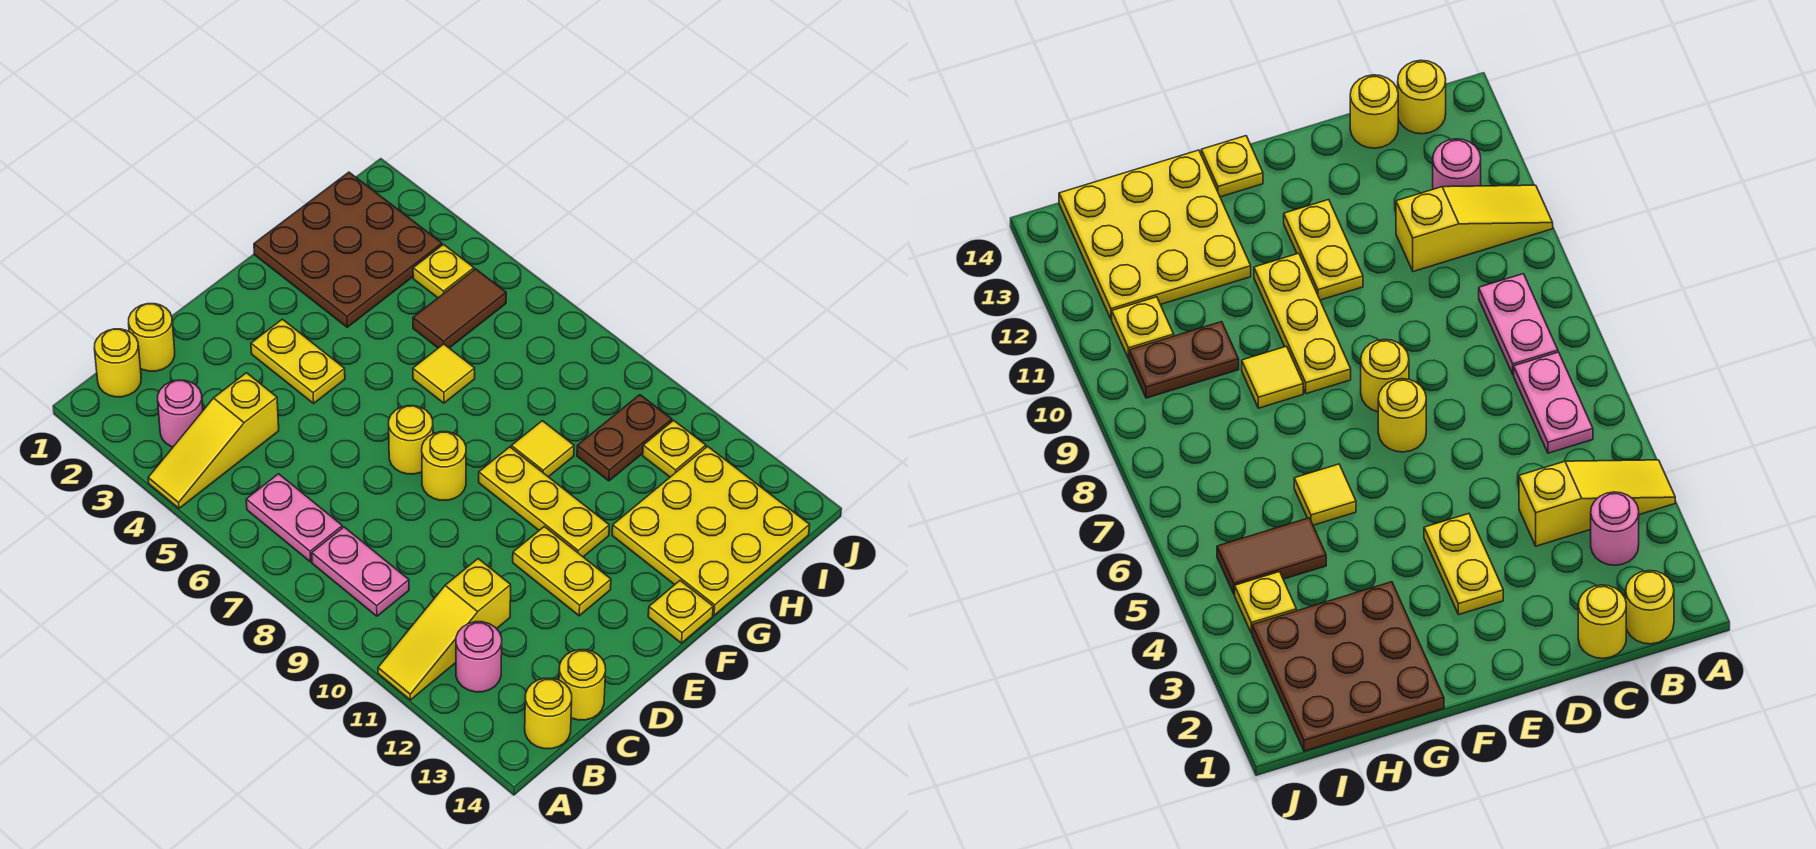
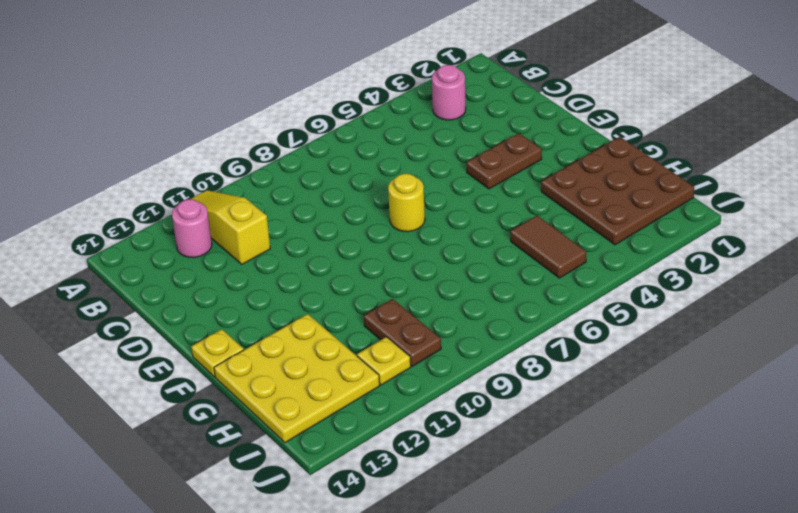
brown plate E3:E4 level 1 -> yellow plate E3:E4 level 1
none -> yellow slope A4:C4 level 1 top C
none -> yellow round brick B1 level 1
none -> pink plate B6:B7 level 1

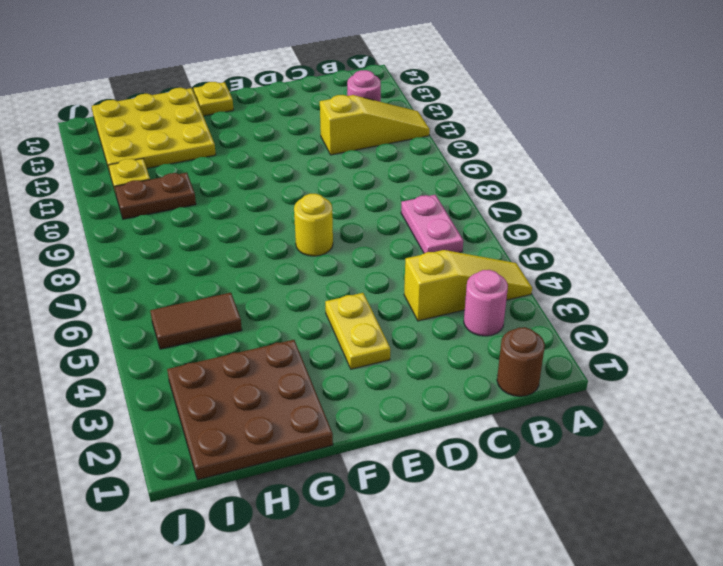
brown round brick B1 level 1 -> yellow round brick B1 level 1
none -> pink plate B8:B9 level 1
none -> yellow round brick B14 level 1
none -> yellow round brick C1 level 1

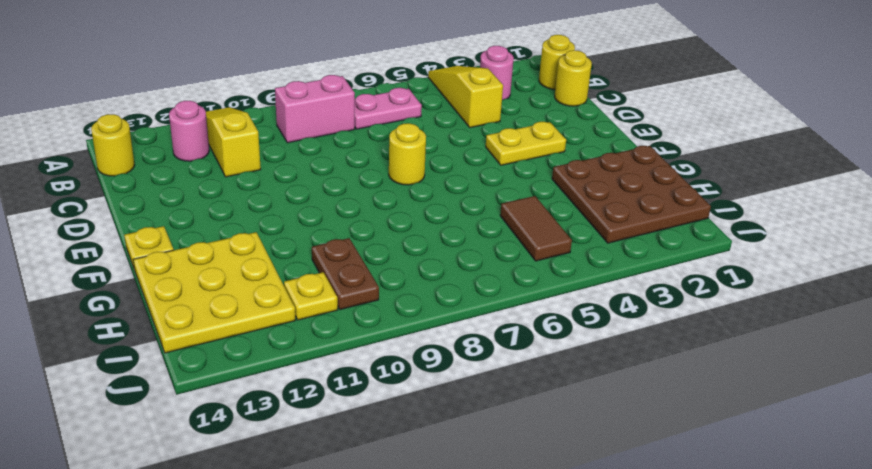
pink brick B8:B9 level 1 -> pink plate B8:B9 level 1
none -> yellow round brick C14 level 1
none -> yellow round brick E8 level 1
none -> yellow plate E11:E12 level 1

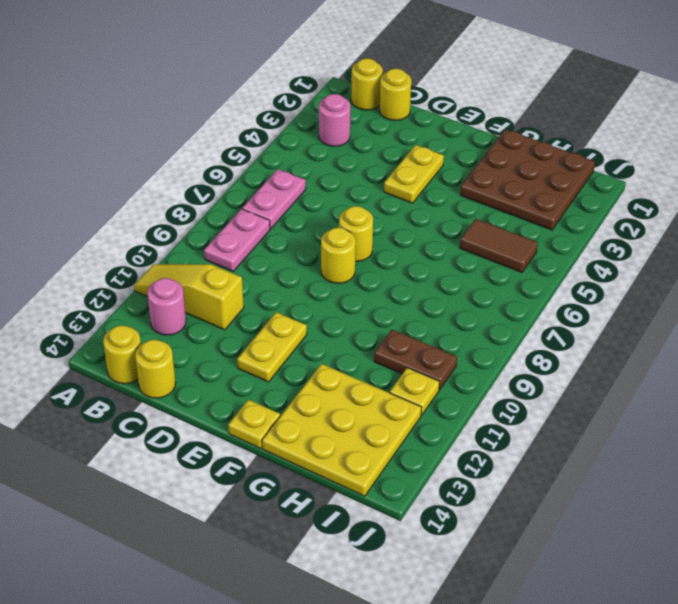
none -> yellow slope A4:C4 level 1 top C
none -> yellow plate F9:F11 level 1
none -> yellow tile G6 level 1

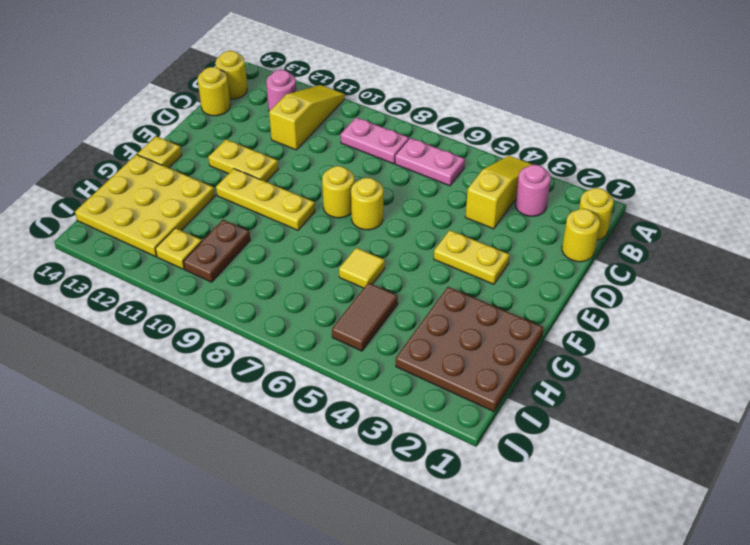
none -> yellow tile G9 level 1
none -> yellow plate I4 level 1

